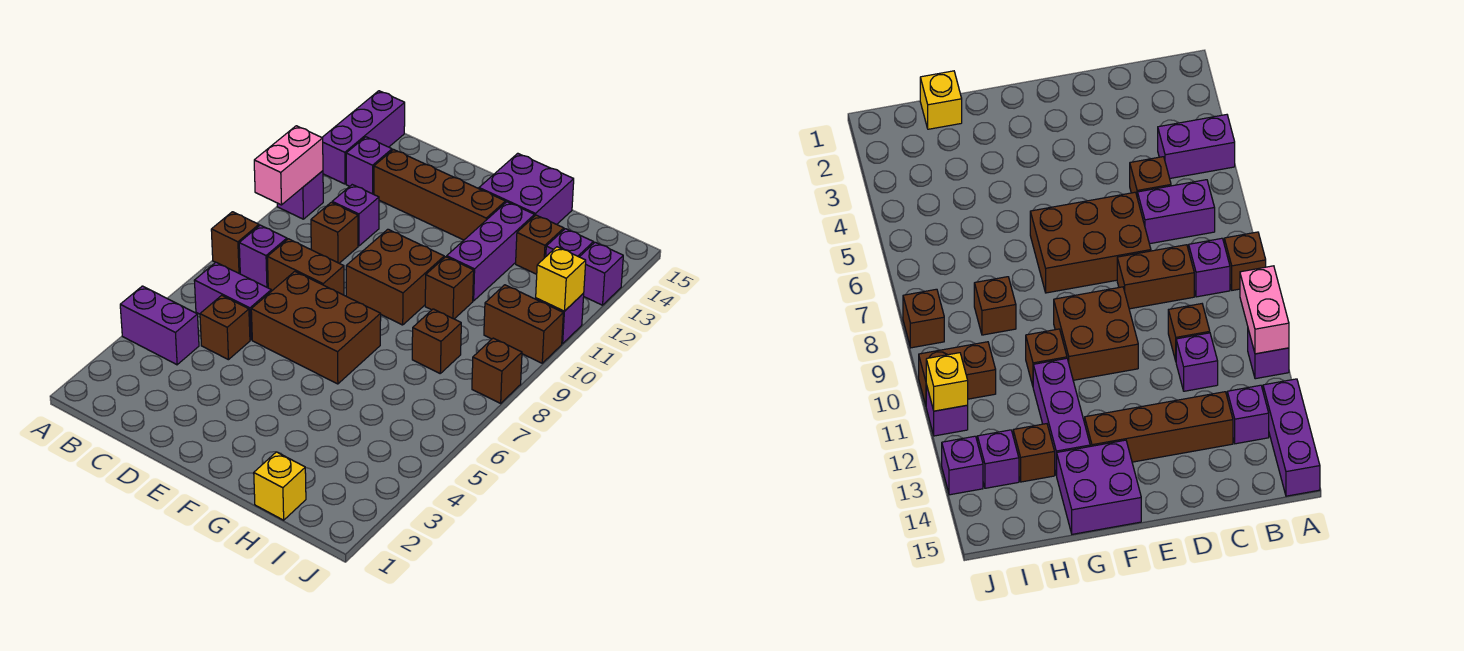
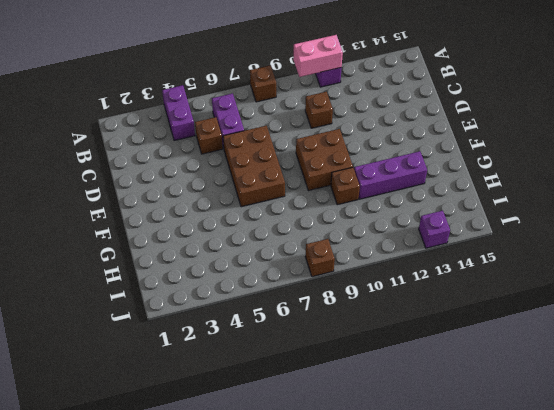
none -> purple brick A13:A15 level 1
none -> purple brick B8 level 1
none -> purple brick B13 level 1

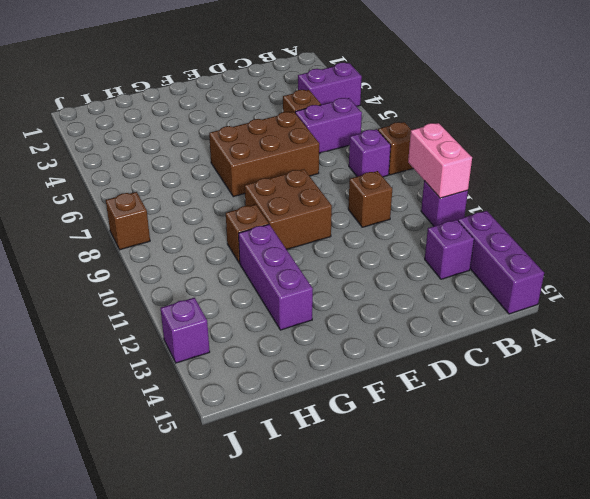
none -> brown brick C8:D8 level 1
none -> purple brick C11 level 1
none -> brown brick C13:F13 level 1

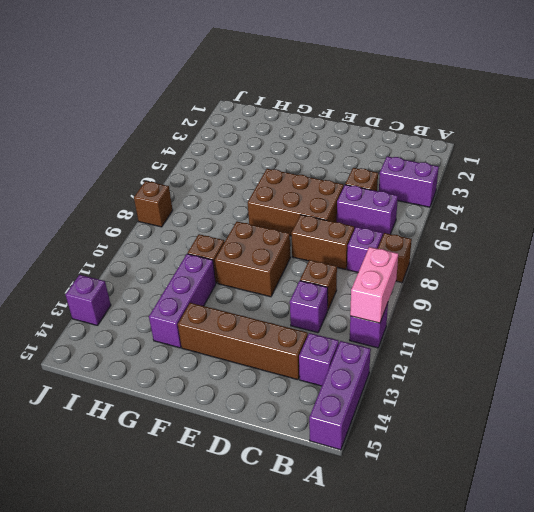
none -> purple brick F14:G15 level 1
none -> yellow brick H1 level 1
none -> brown brick H8 level 1

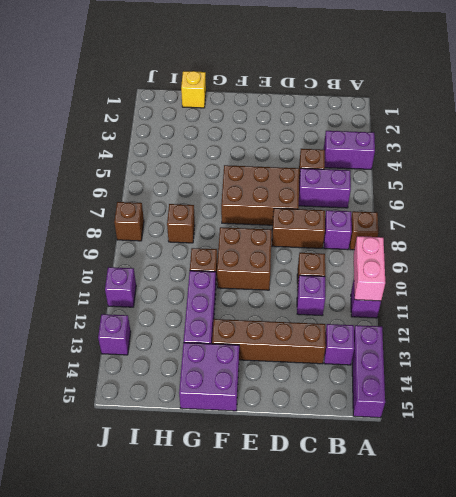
none -> brown brick H13 level 1
none -> brown brick I10:J10 level 1
none -> purple brick I13 level 1

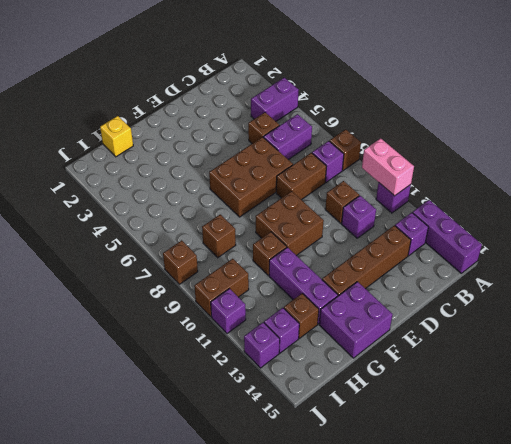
none -> yellow brick J11 level 2

